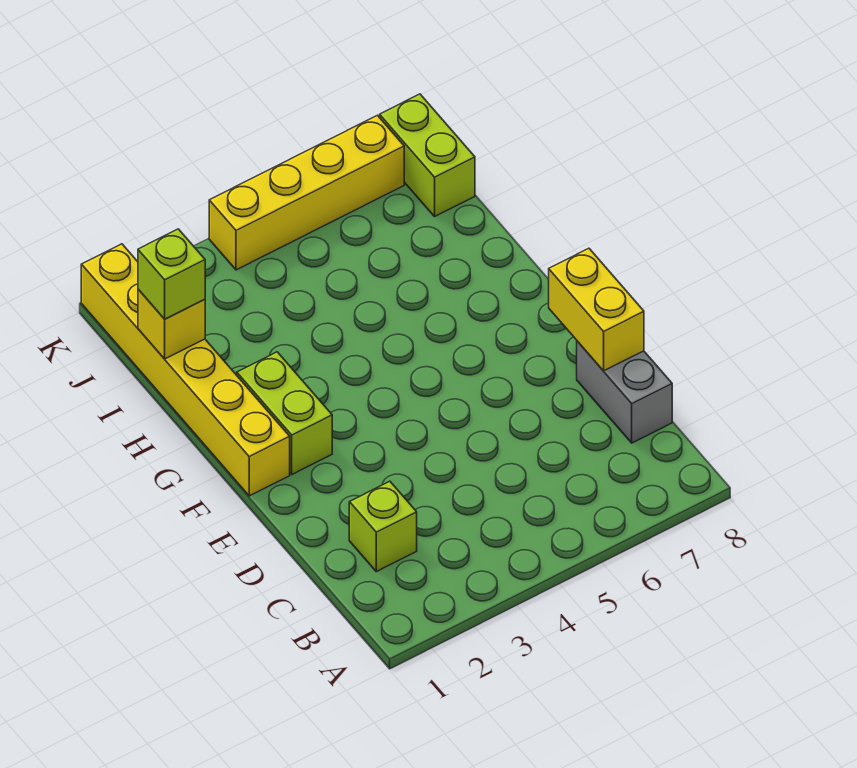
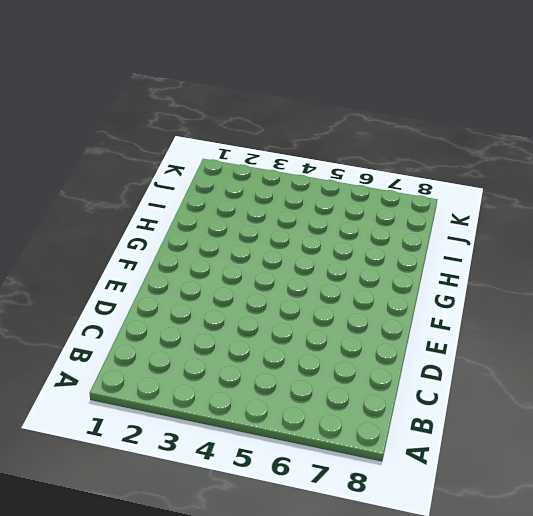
none -> lime brick C2 level 1
none -> grey brick C8:D8 level 1

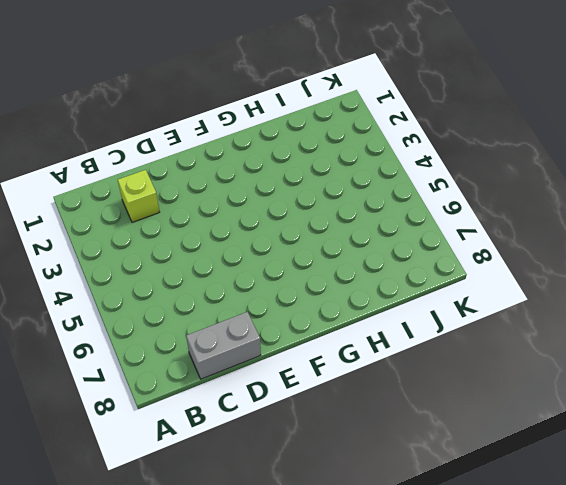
none -> yellow brick F1:K1 level 1
none -> lime brick F2:G2 level 1

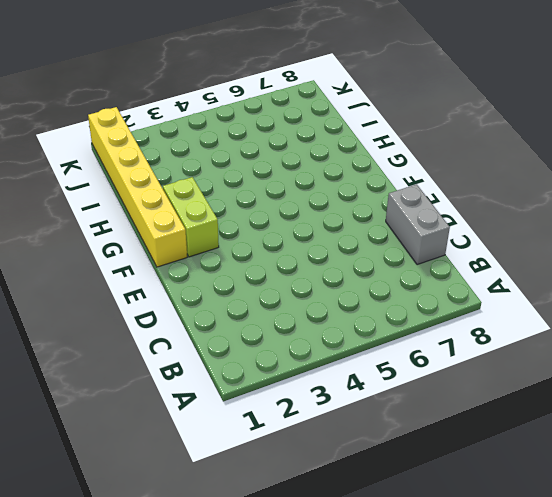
none -> lime brick C2 level 1
none -> lime brick J8:K8 level 1

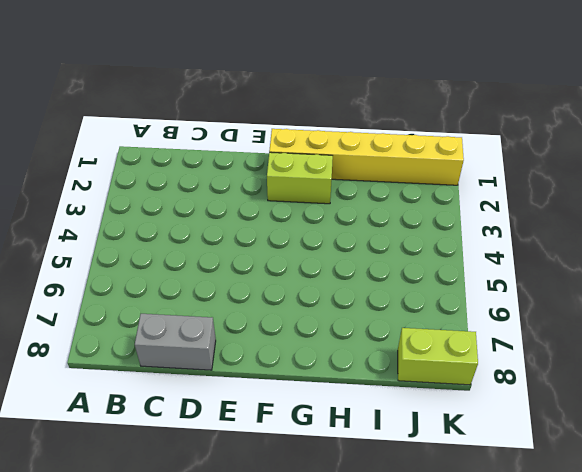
none -> lime brick C2 level 1
none -> yellow brick K4:K7 level 1

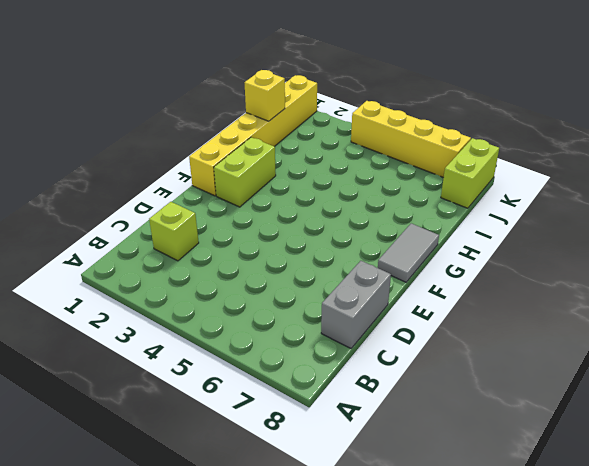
grey tile F8:G8 level 1 -> none
none -> yellow brick D8:E8 level 2
none -> lime brick I1 level 3

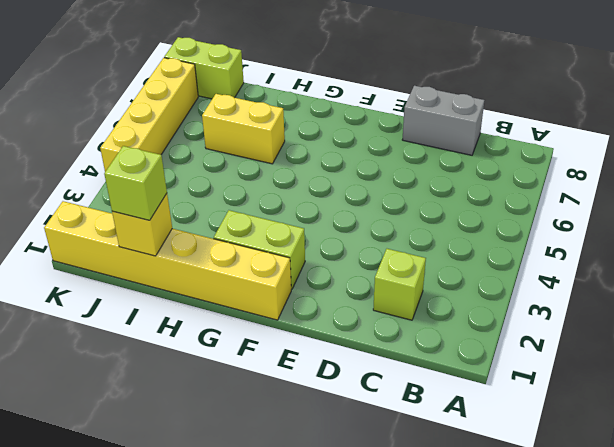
yellow brick H6:I6 level 1 -> yellow brick D8:E8 level 2

